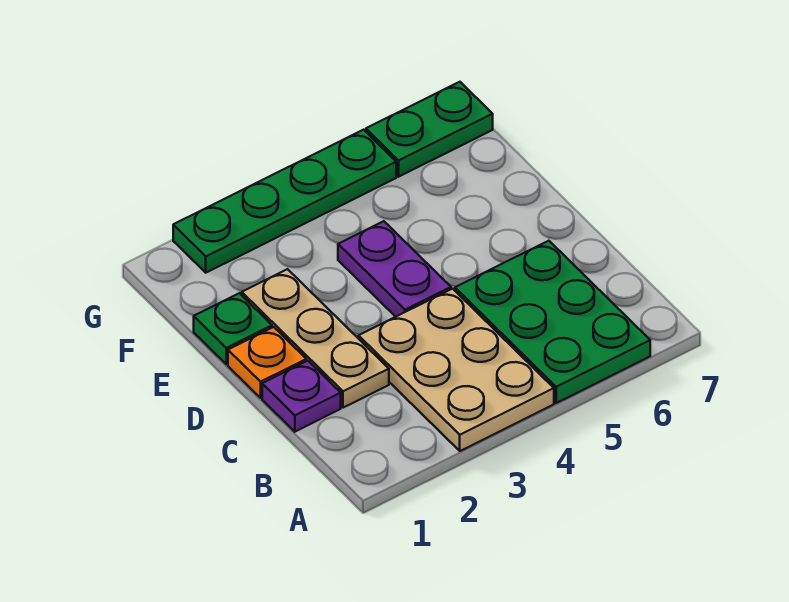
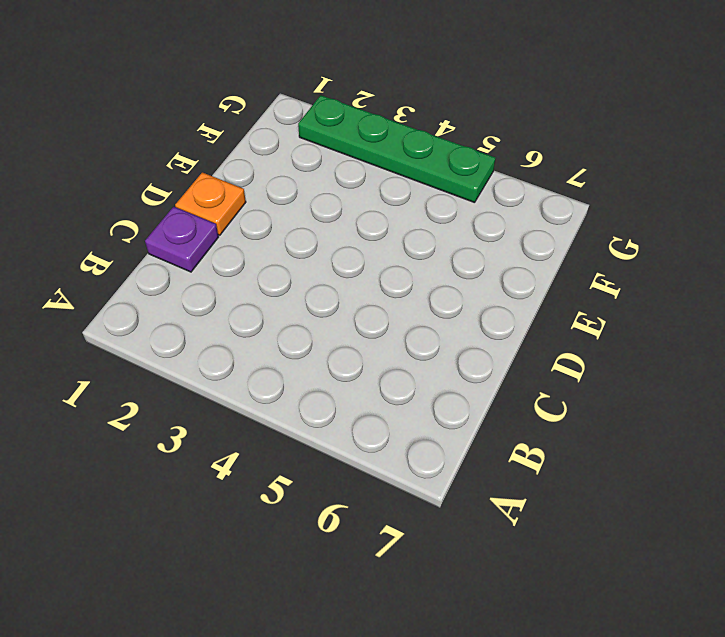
none -> tan plate A3:C4 level 1
none -> green plate A5:C6 level 1

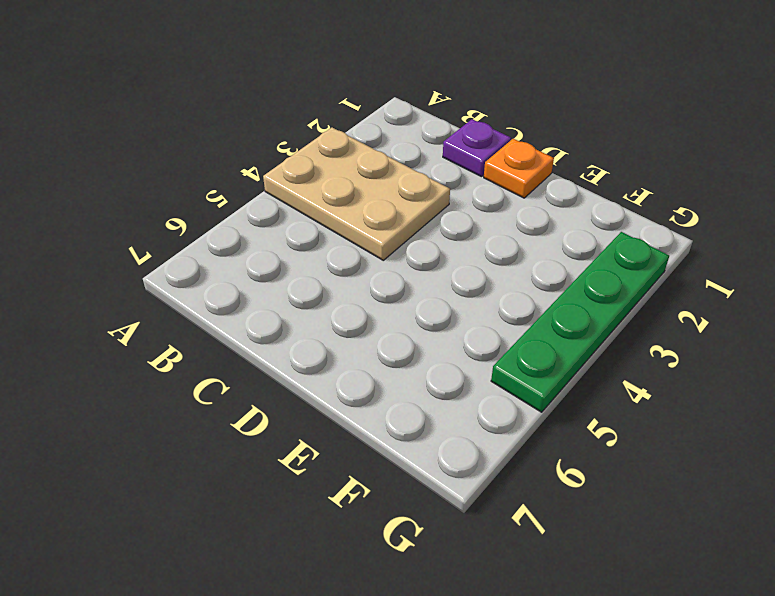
none -> green plate A5:C6 level 1
none -> tan plate C2:E2 level 1

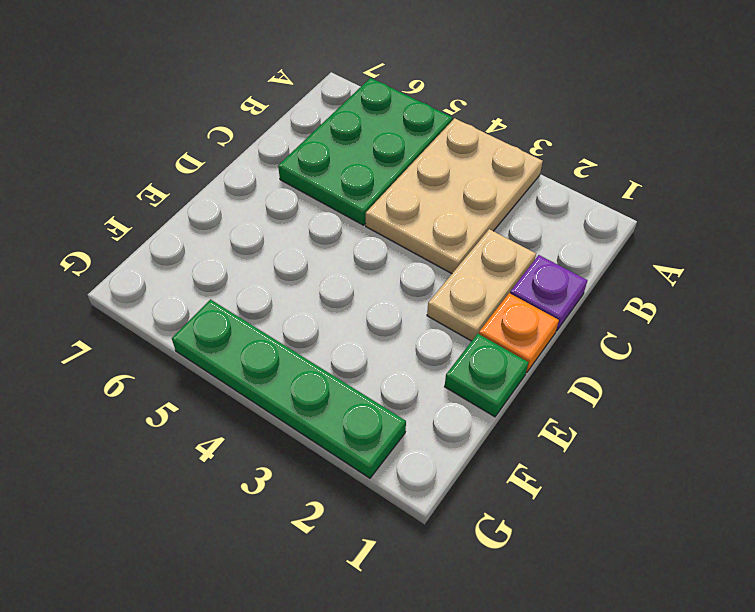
tan plate C2:D2 level 1 -> tan plate C2:E2 level 1
none -> purple plate D4:E4 level 1
none -> green plate G6:G7 level 1

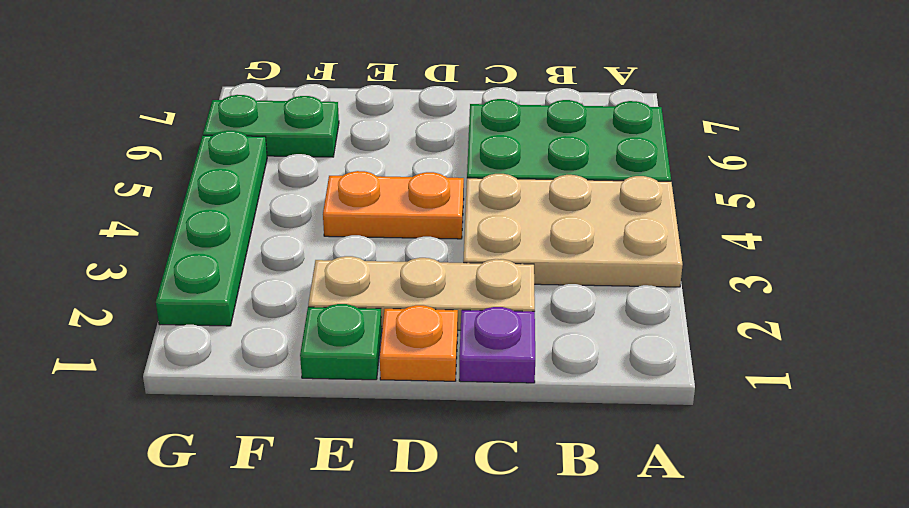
orange plate D4:E4 level 1 -> purple plate D4:E4 level 1
green plate F6:G6 level 1 -> green plate G6:G7 level 1

